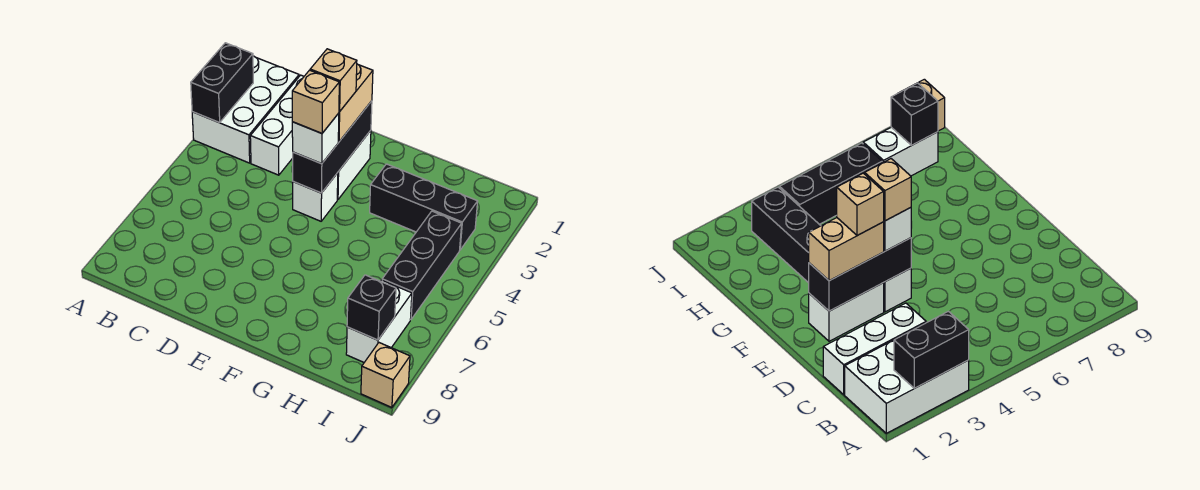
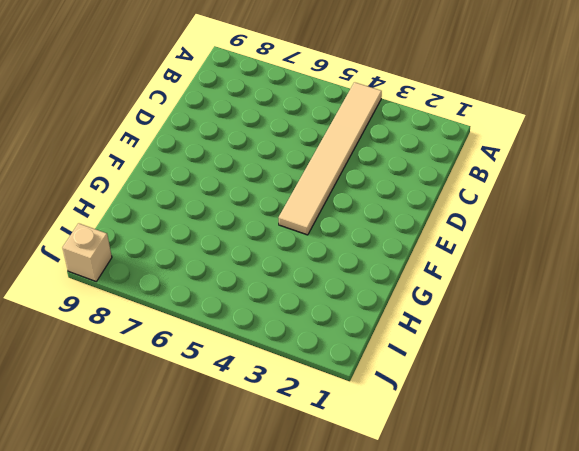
tan tile A4:F4 level 1 -> white brick E4 level 1
none -> white brick A1:B3 level 1
none -> white brick C1:C3 level 1
none -> white brick E2:E3 level 1

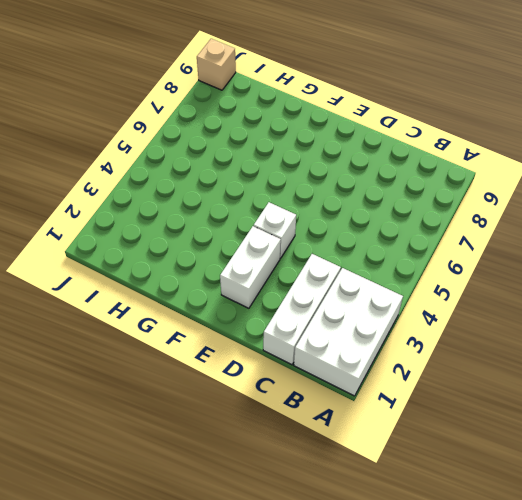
none -> black brick G3:I3 level 1
none -> black brick I4:I6 level 1
none -> white brick I7:I8 level 1

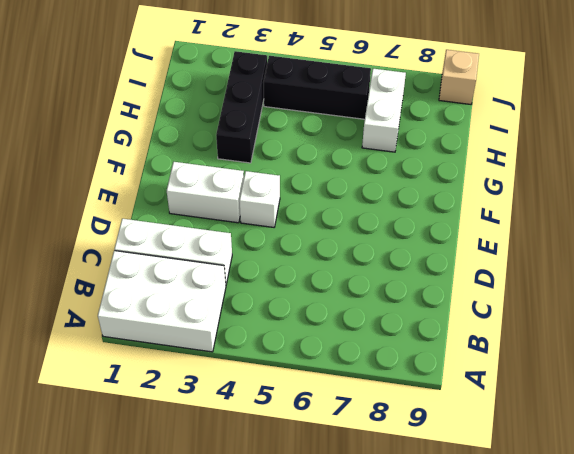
white brick H7:I7 level 1 -> white brick I7:I8 level 1
none -> black brick A2:A3 level 2
none -> black brick E2:E4 level 2
none -> black brick I8 level 2

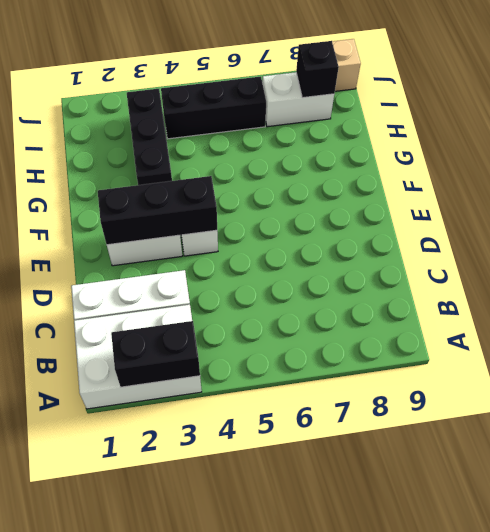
none -> tan brick E2:E3 level 3
none -> white brick E4 level 3
none -> tan brick E3 level 4

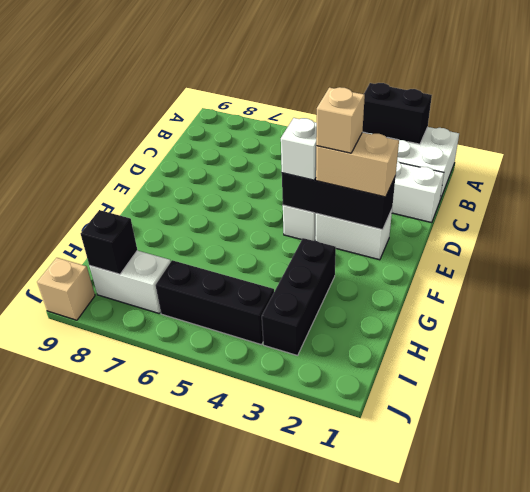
none -> tan brick E4 level 4

